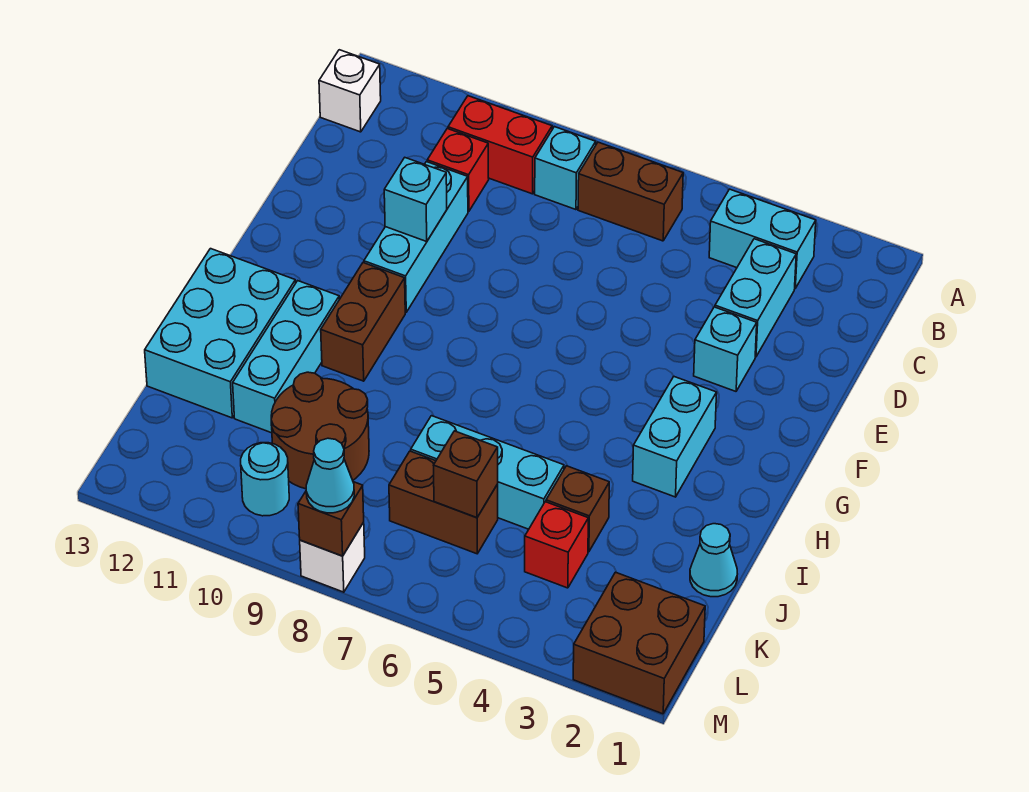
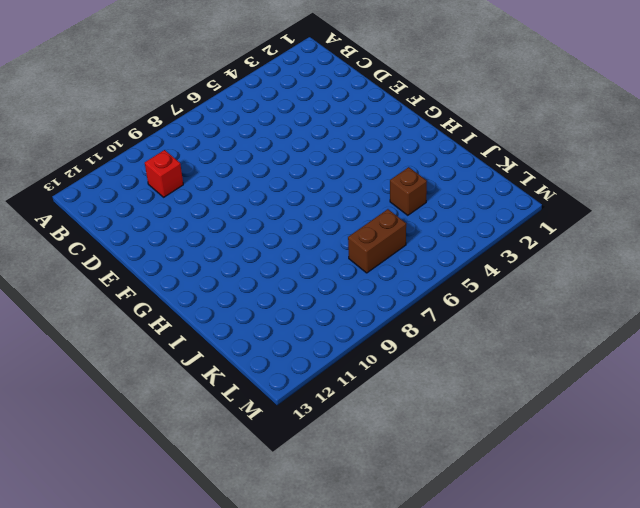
none -> cyan brick B3:B4 level 1
none -> brown brick B6:B7 level 1
none -> cyan brick B8 level 1

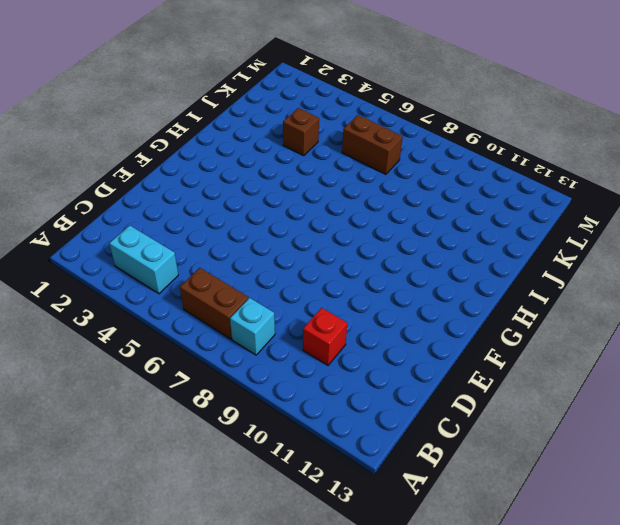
none -> red brick B9:B10 level 1
none -> white brick B13 level 1
none -> cyan brick C3:D3 level 1

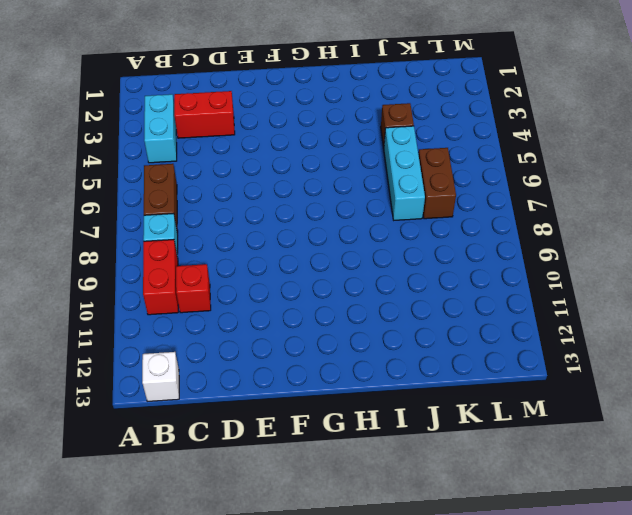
red brick C3:D3 level 1 -> cyan brick C3:D3 level 1
none -> cyan brick D10:F10 level 1
none -> cyan brick E3 level 1
none -> cyan brick G3:H3 level 1

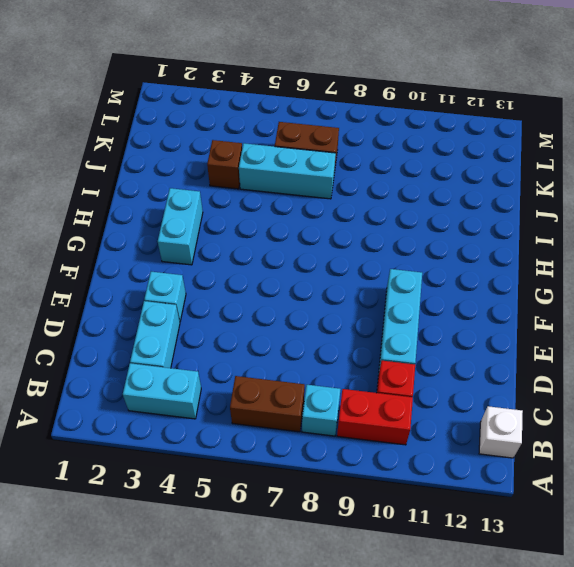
none -> brown brick G10:H10 level 1
none -> cyan brick H11:J11 level 1
none -> cyan brick H12:J13 level 1

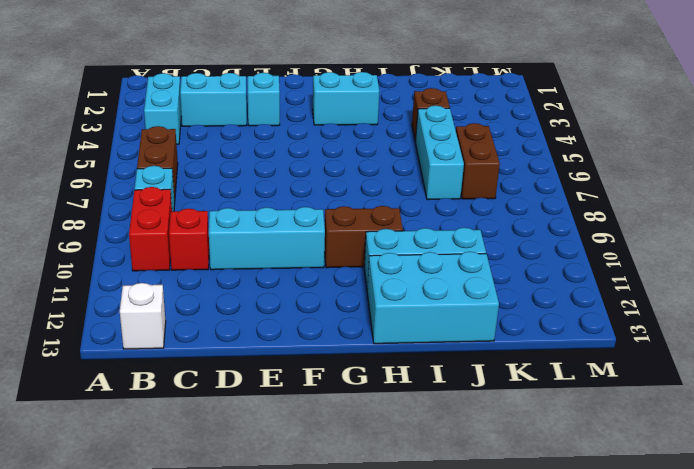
none -> cyan cone J1 level 1
none -> brown round brick J9:K10 level 1
none -> red brick K4 level 1

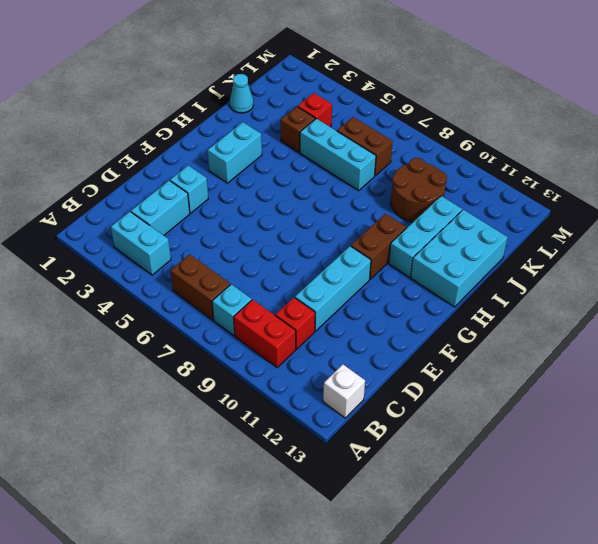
none -> brown brick L1:M2 level 1
none -> cyan round brick L10 level 1
none -> white brick M8 level 1

